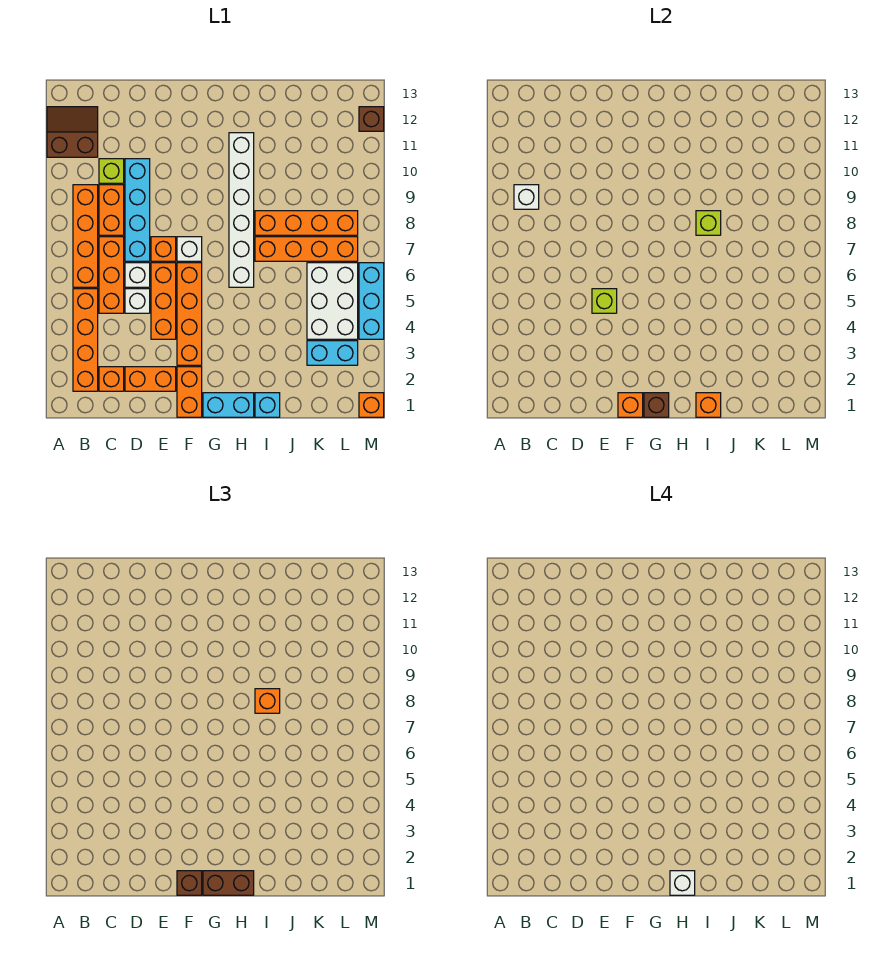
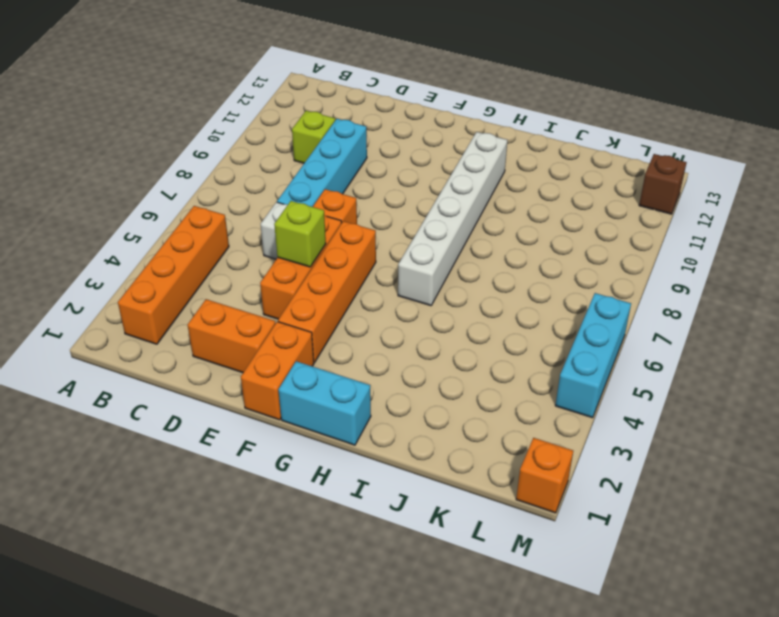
none -> brown slope A11:B12 level 1 top 11
none -> orange brick B6:B9 level 1
none -> orange brick C2 level 1
none -> orange brick C5:C7 level 1

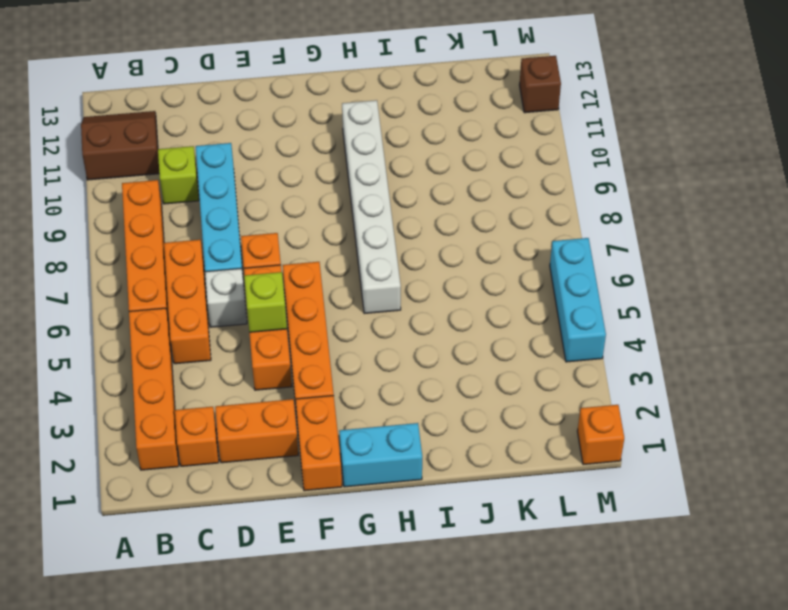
none -> orange brick C8:C9 level 1
none -> white brick D5 level 1
none -> white brick F7 level 1
none -> cyan brick I1 level 1

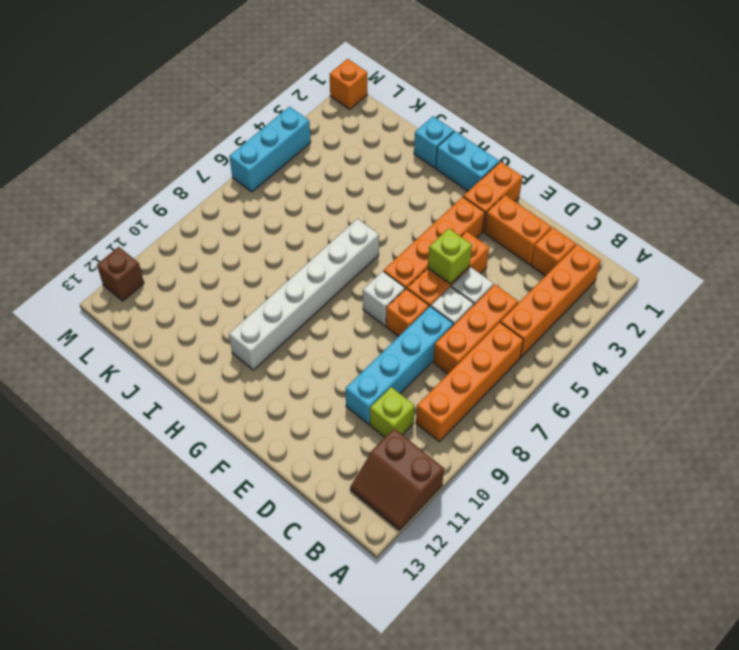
none -> orange brick C8:C9 level 1
none -> orange brick I7:L7 level 1
none -> orange brick I8:L8 level 1
none -> cyan brick K3:L3 level 1

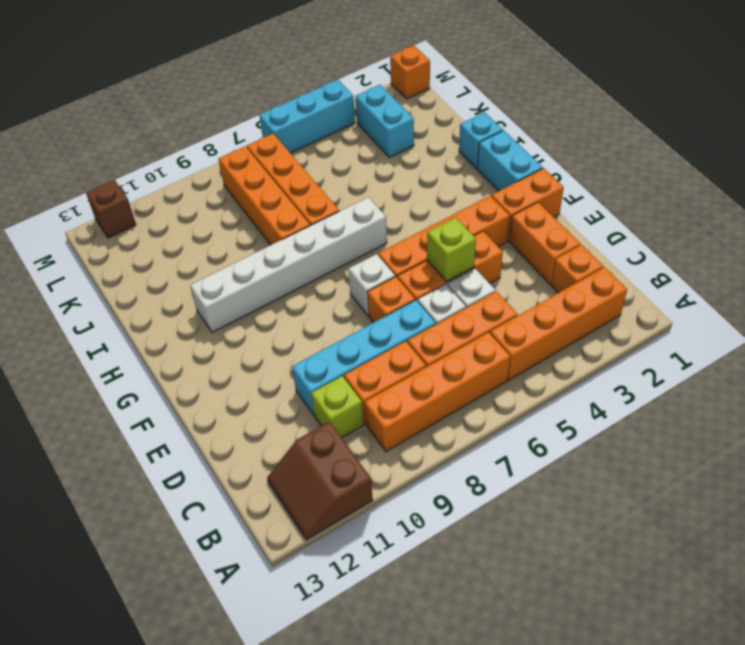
none -> white brick K4:L6 level 1
none -> white brick B9 level 2
none -> orange brick F1 level 2
none -> brown brick G1 level 2

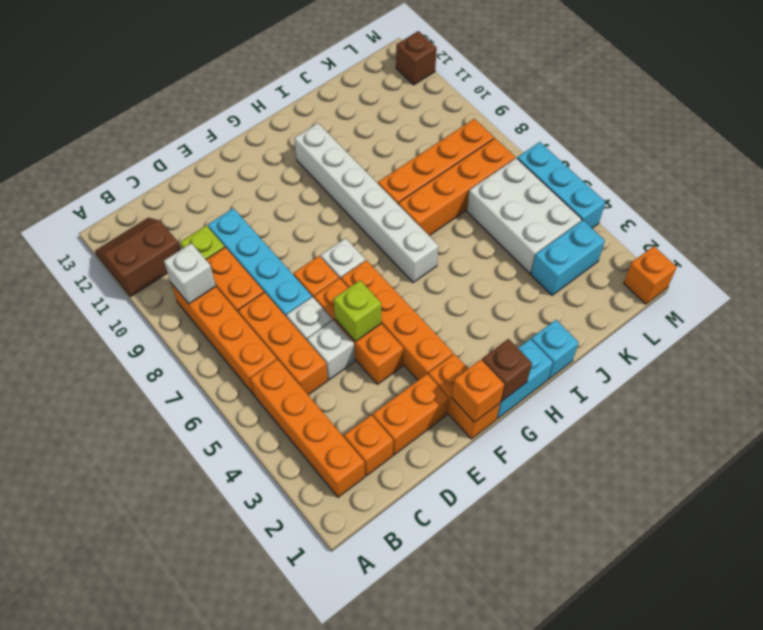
none -> orange brick I1 level 2
none -> lime brick I8 level 2
none -> brown brick F1 level 3
none -> brown brick G1:H1 level 3

